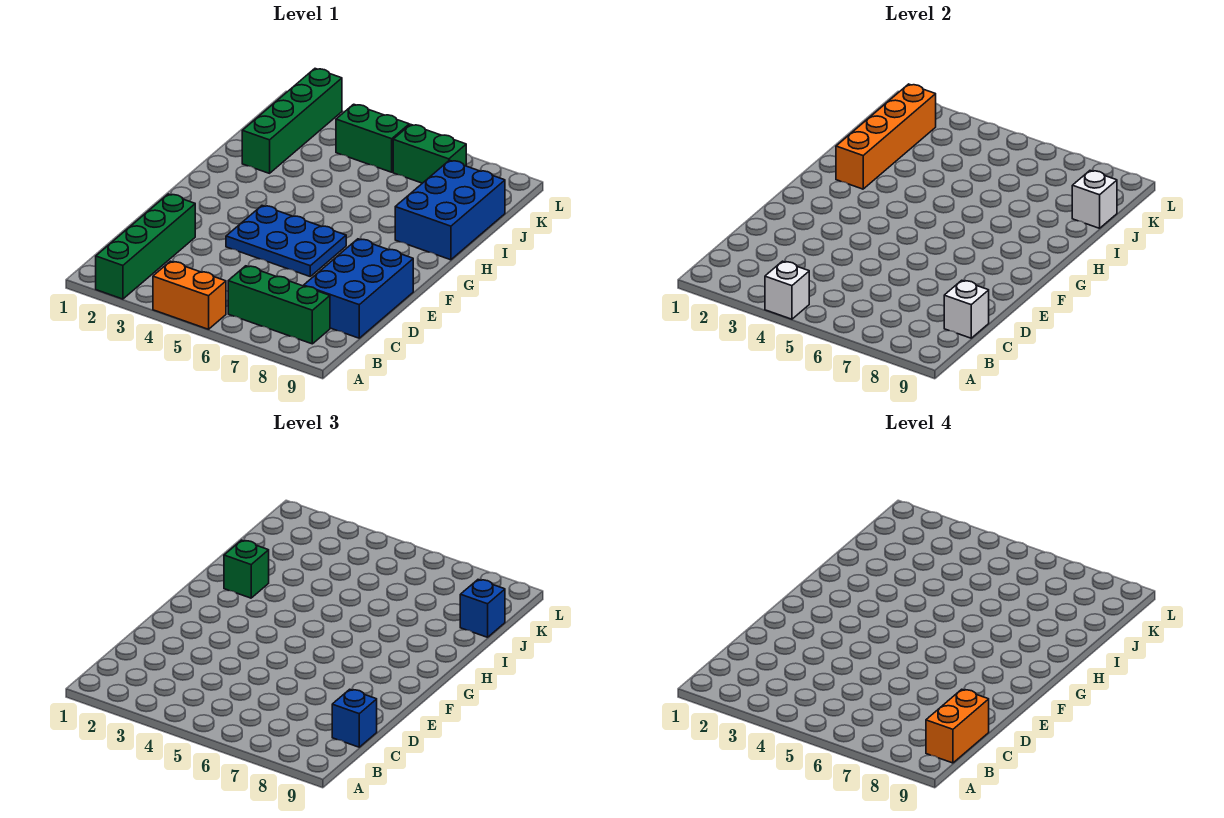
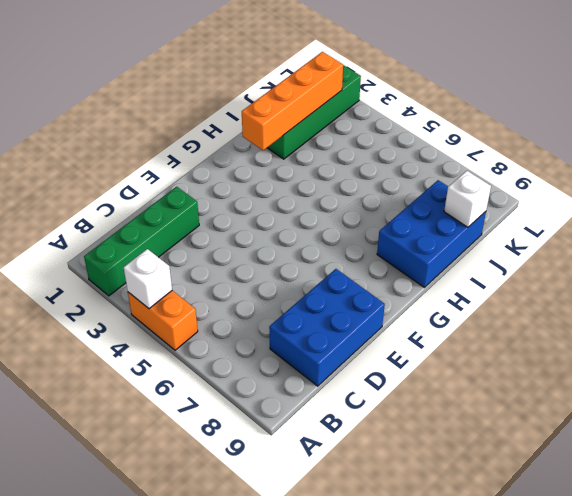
none -> green brick B6:B8 level 1
none -> blue plate E4:F6 level 1
none -> green brick K4:K5 level 1

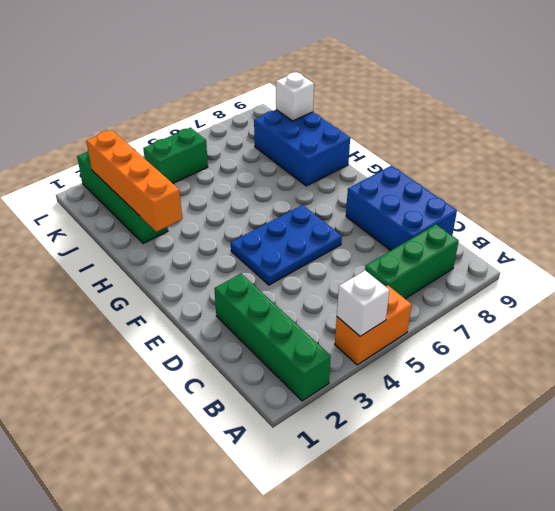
none -> green brick K6:K7 level 1
none -> white brick C9 level 2
none -> blue brick C9 level 3

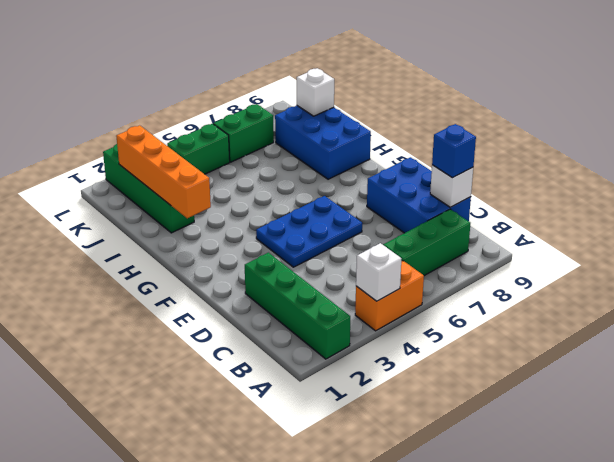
none -> green brick H2 level 3
none -> blue brick J9 level 3
none -> orange brick B9:C9 level 4

